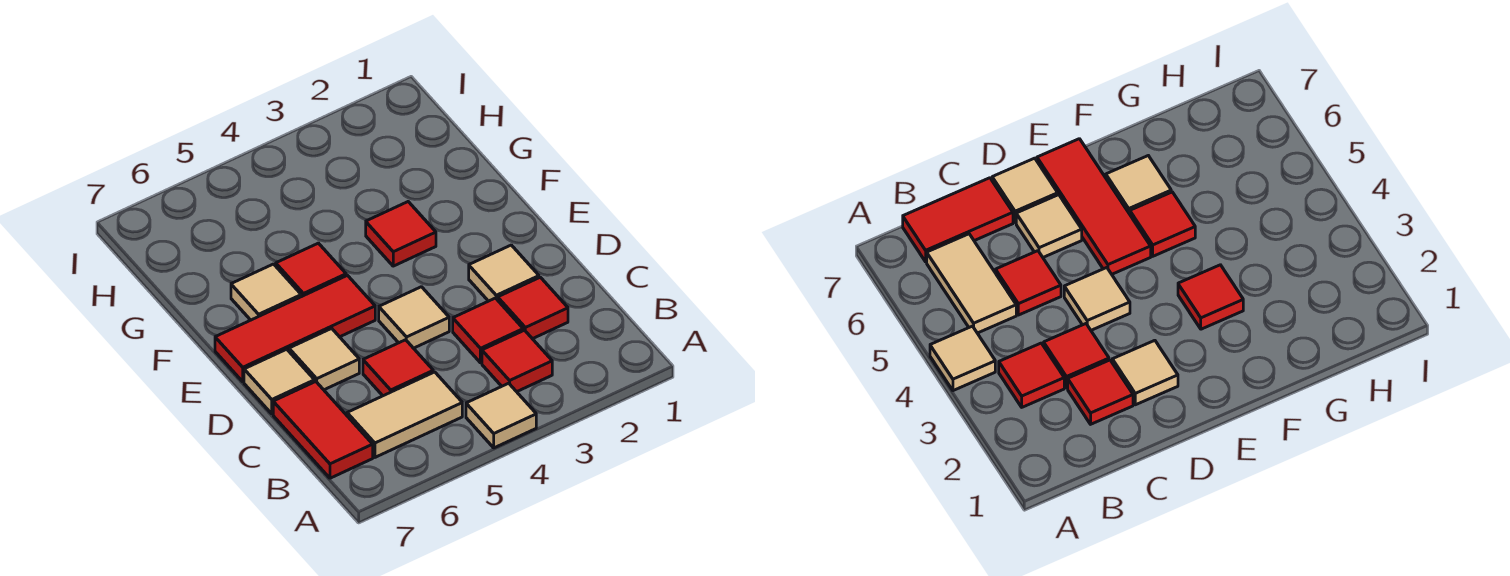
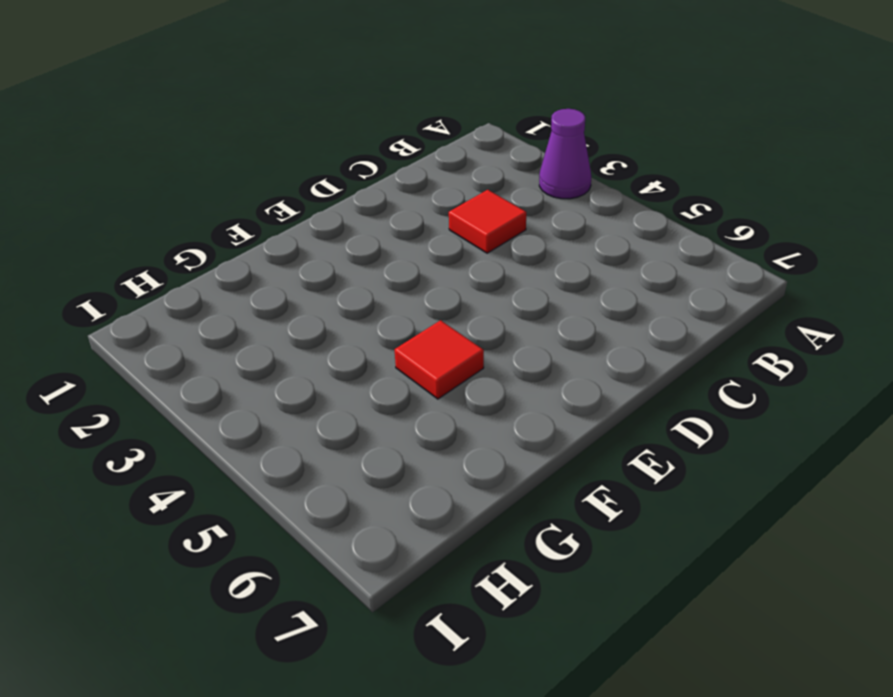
purple cone A3 level 1 -> none
none -> tan tile A4 level 1
none -> red tile B3 level 1
none -> tan tile B5:B6 level 1

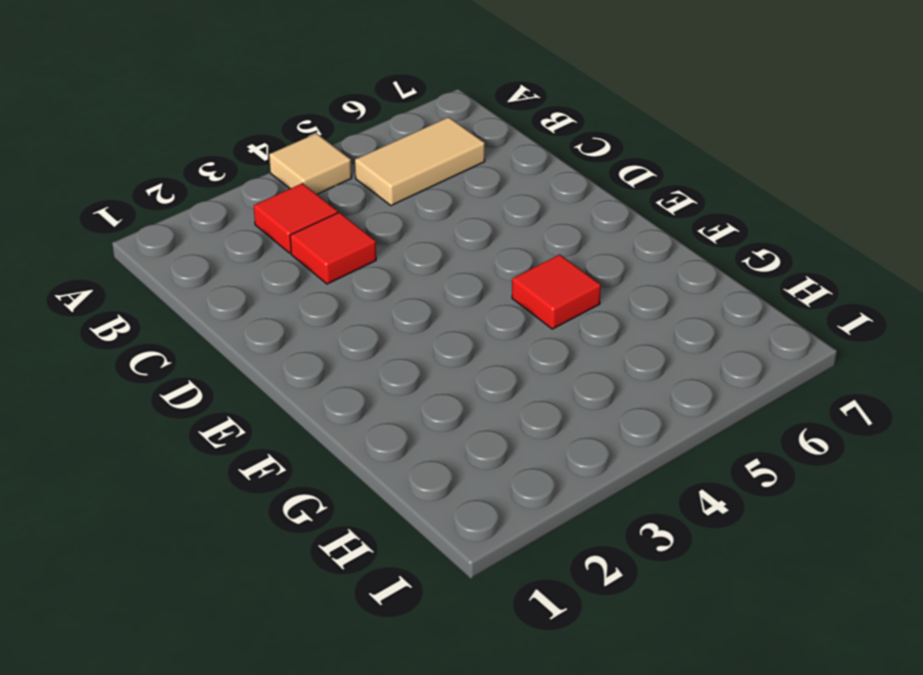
none -> red tile B7:C7 level 1
none -> red tile C2 level 1
none -> red tile C5 level 1

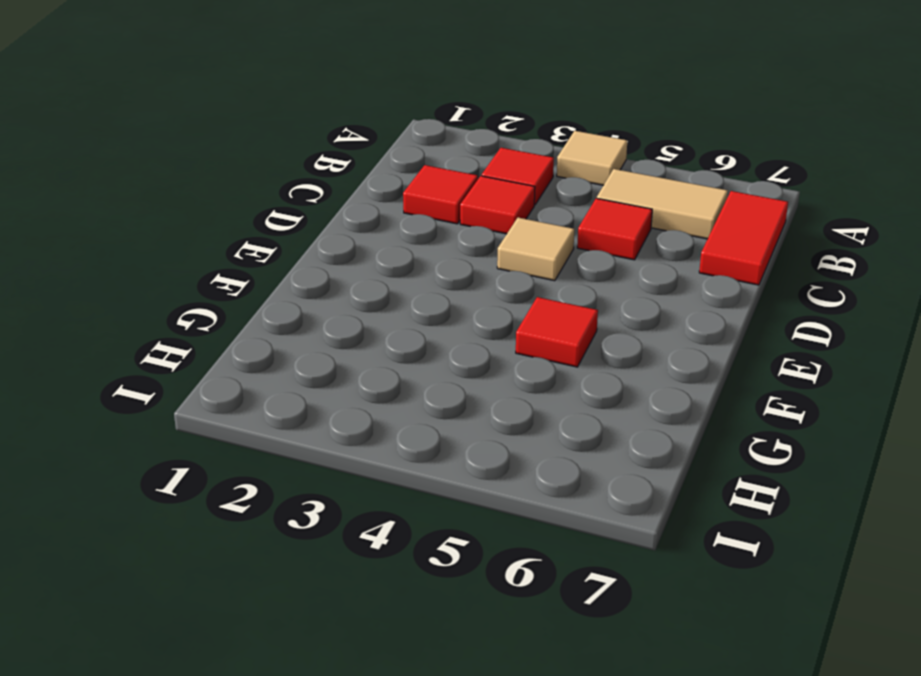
none -> tan tile D2 level 1
none -> tan tile D6 level 1
none -> tan tile D7 level 1

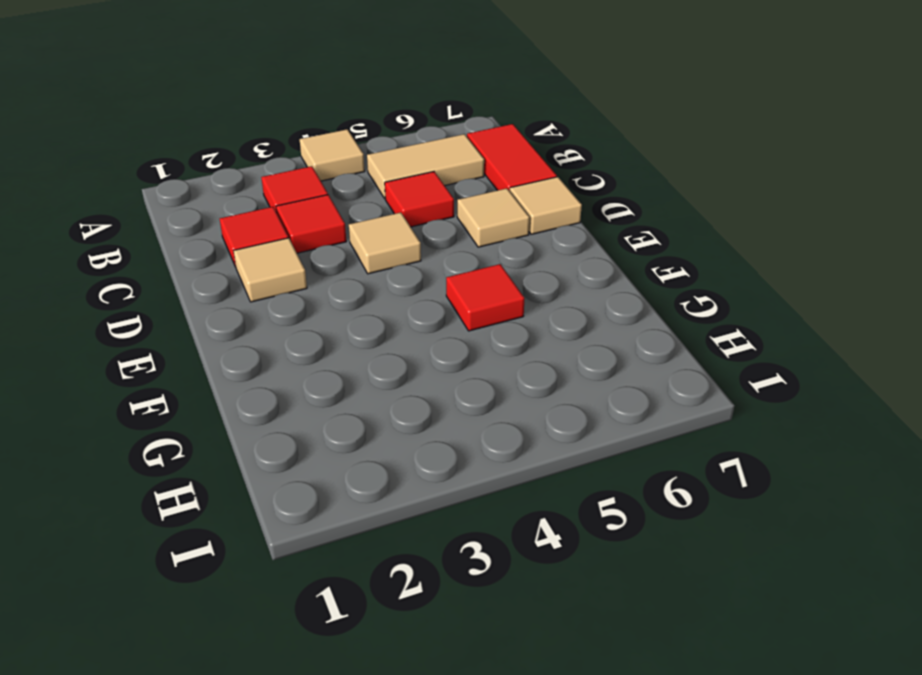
none -> red tile E5:E7 level 1
none -> red tile F3 level 1
none -> tan tile F6 level 1

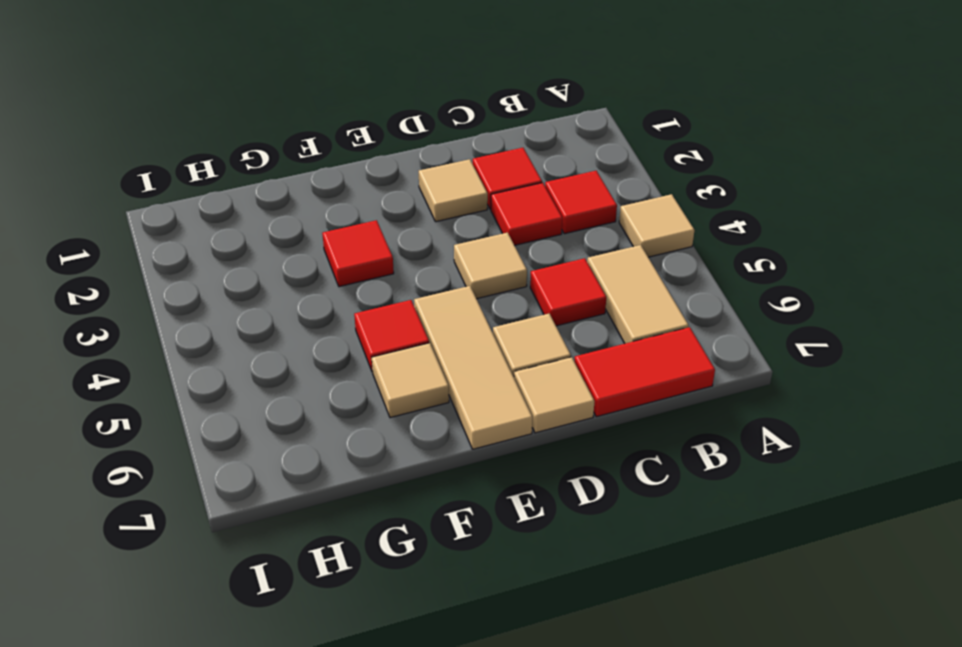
tan tile E5:E7 level 1 -> red tile E5:E7 level 1

